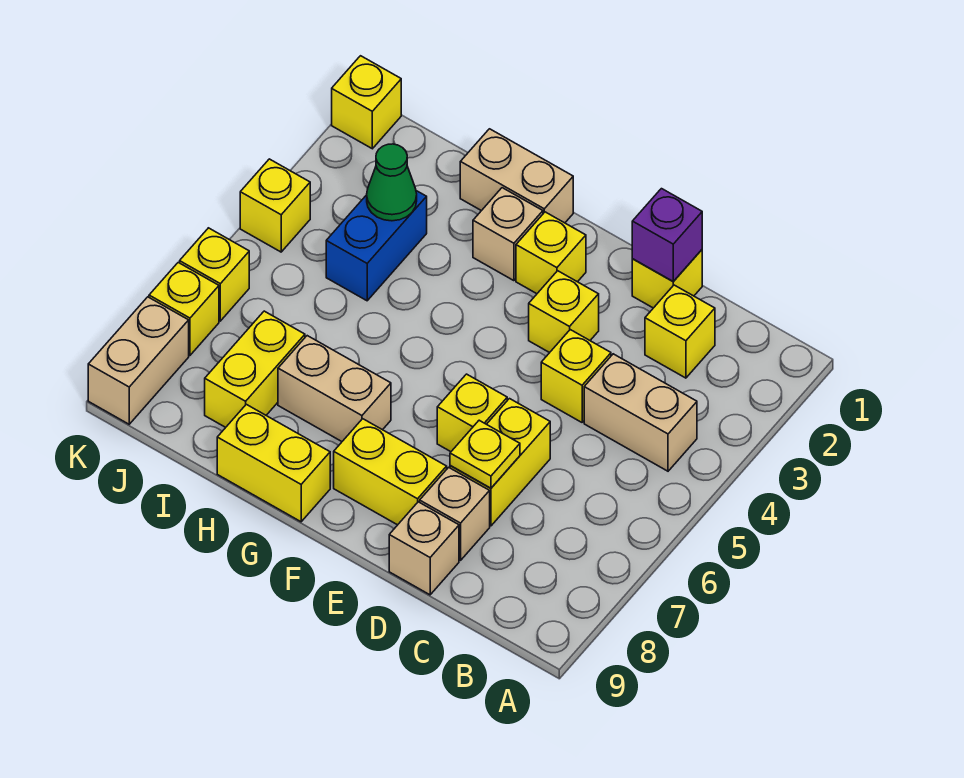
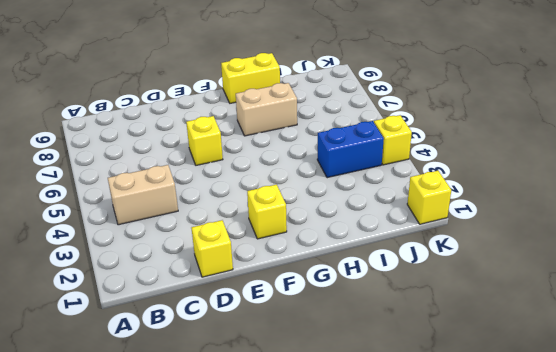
blue brick I4:J4 level 1 -> blue brick I3:I4 level 1
none -> yellow brick C2 level 1
none -> yellow brick D4 level 1
none -> yellow brick D6:D7 level 1

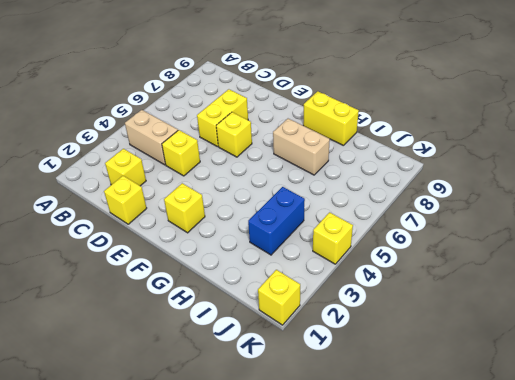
none -> tan brick D8 level 1
none -> tan brick D9 level 1
none -> yellow brick E3 level 1

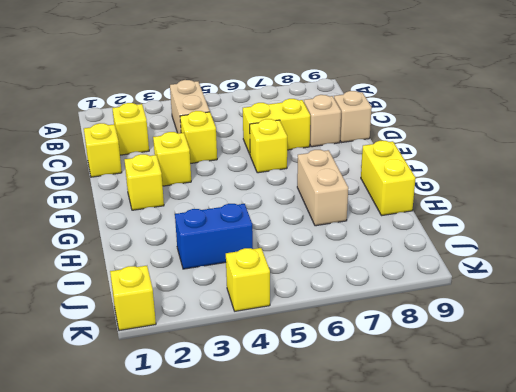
none -> yellow brick E8:F8 level 1
none -> tan brick G1:H1 level 1
none -> tan brick G2 level 1

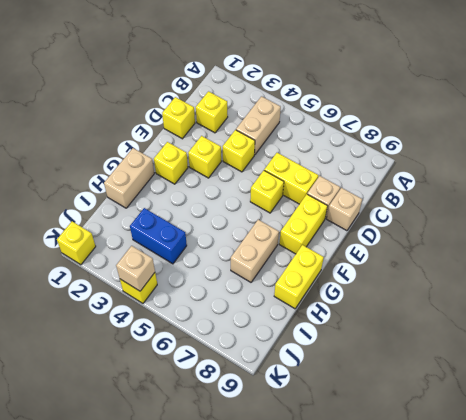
tan brick K4 level 2 -> tan brick G2 level 1
none -> yellow brick I7:I8 level 1
none -> yellow brick K6 level 1
none -> yellow brick K7 level 1

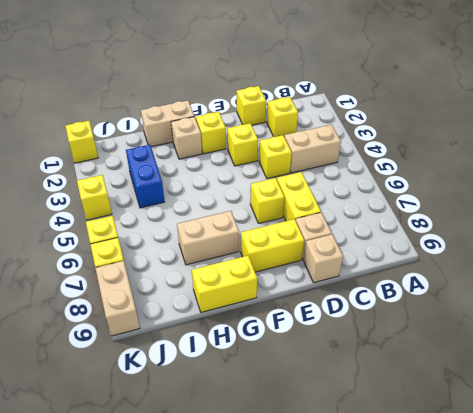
none -> yellow brick I7:I8 level 1
none -> purple brick D1 level 2
none -> yellow plate D7 level 2

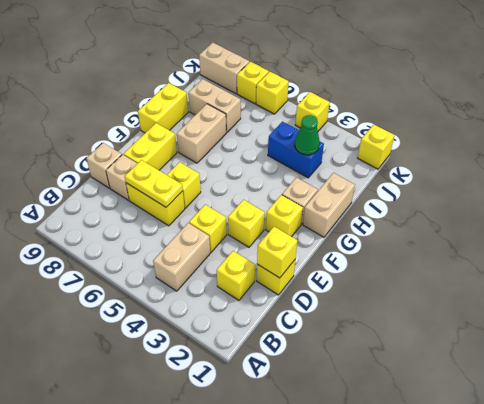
yellow brick D1 level 2 -> purple brick D1 level 2
yellow plate D6:D7 level 2 -> yellow plate D7 level 2
tan brick I7:I8 level 1 -> yellow brick I7:I8 level 1

